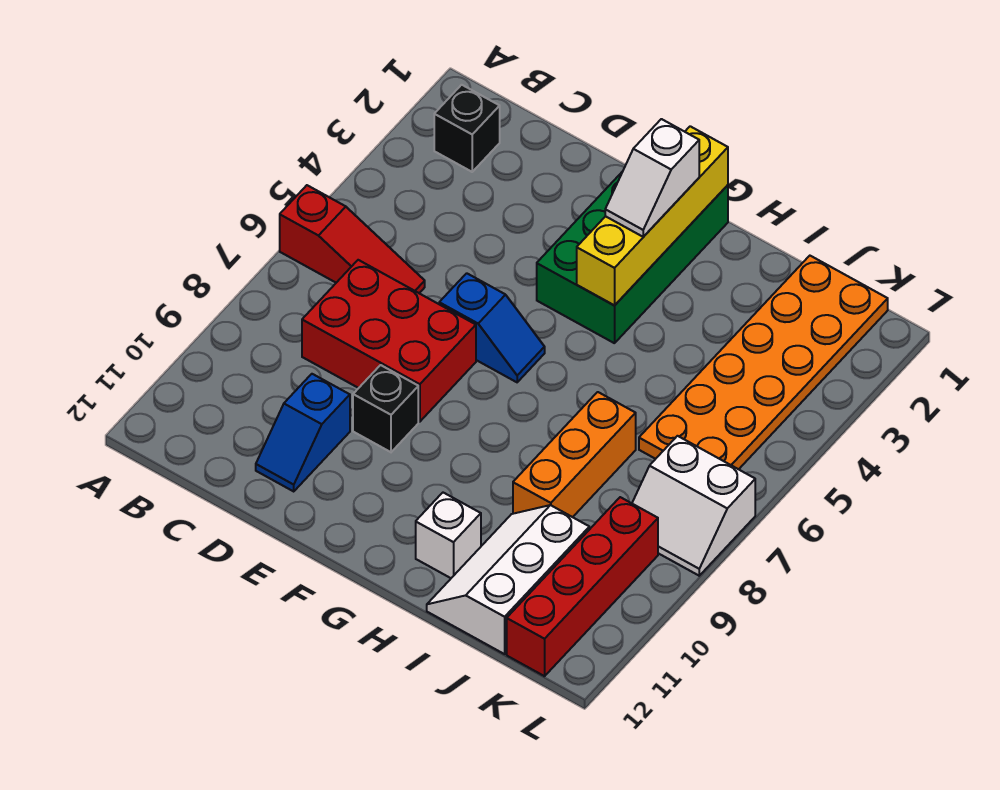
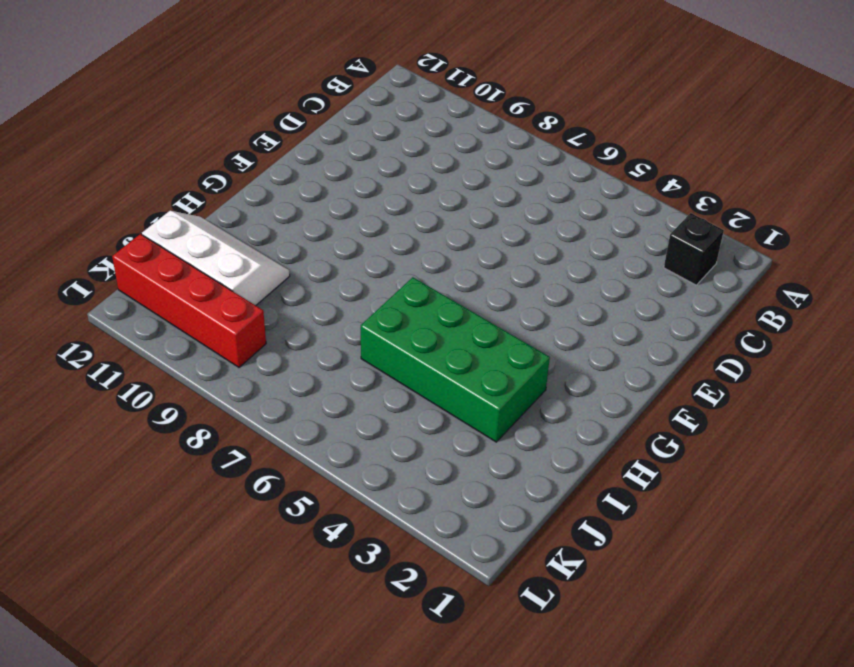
green brick H3:I6 level 1 -> green brick F1:G4 level 1
none -> red slope A6:C6 level 1 top A
none -> red brick C7:E8 level 1
none -> blue slope D10:D11 level 1 top 10

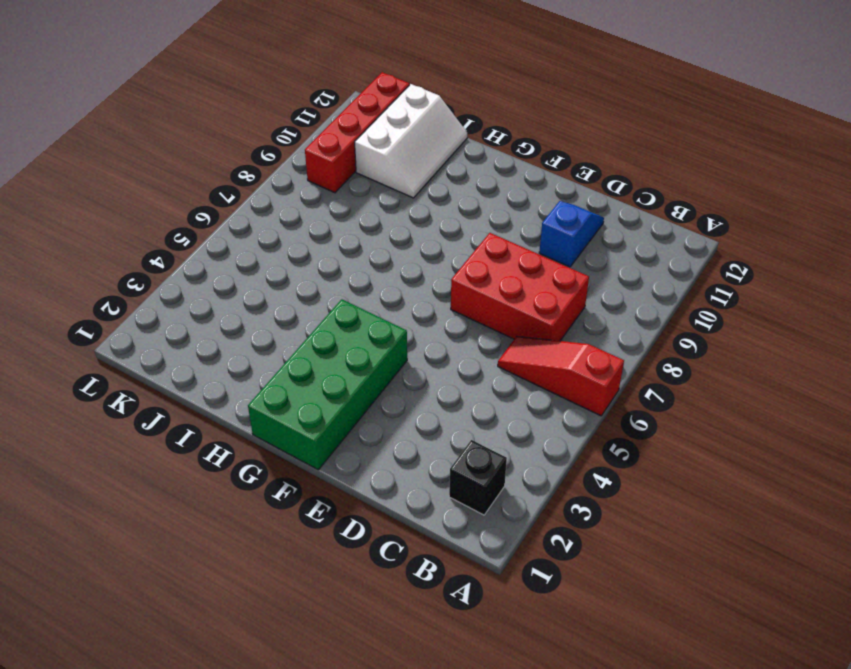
none -> blue slope E6:F6 level 1 top E
none -> black brick E9 level 1
none -> white brick H11 level 1

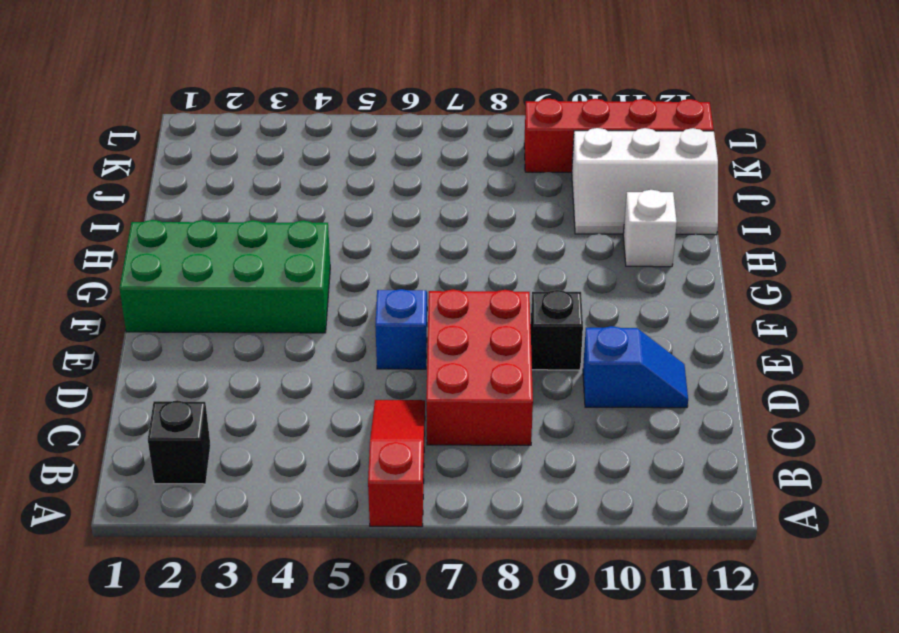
none -> orange brick I7:I9 level 1
none -> orange plate J1:K6 level 1
none -> white slope K7:L8 level 1 top 7

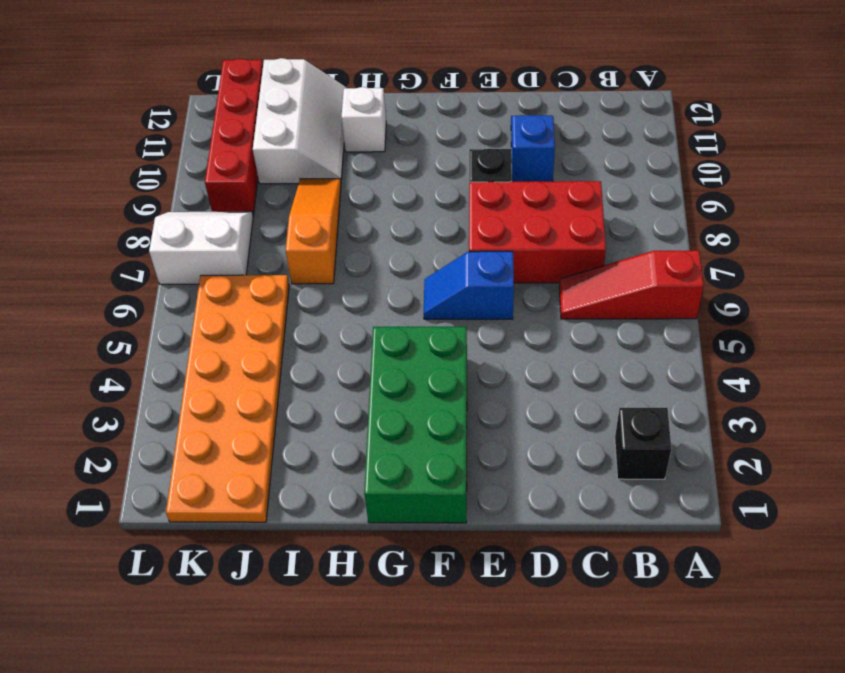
orange slope I7:I9 level 1 top 7 -> orange brick I7:I9 level 1
none -> yellow brick G1:G4 level 2
none -> white slope G2:G3 level 3 top 2

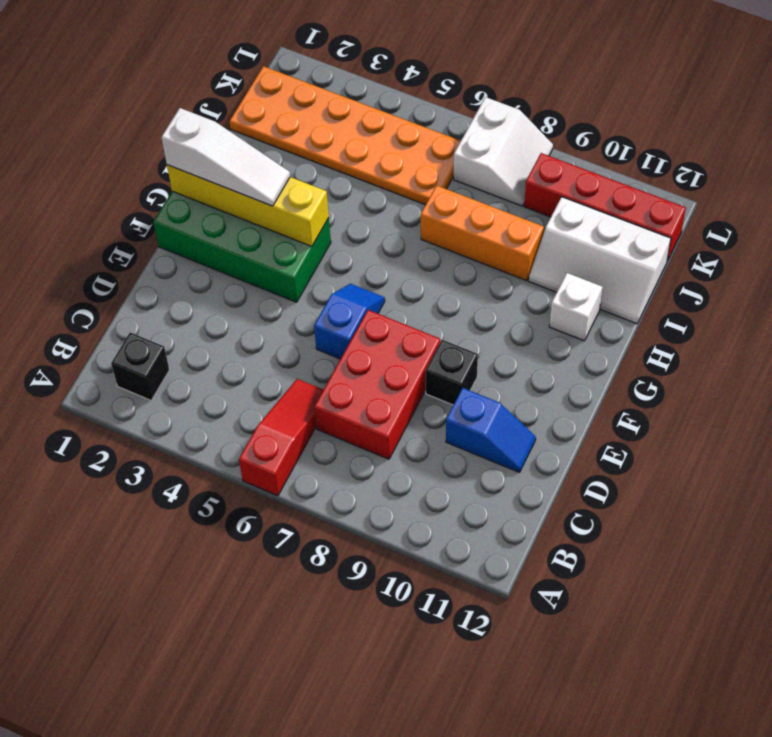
white slope G1:G3 level 3 top 1 -> white slope G2:G3 level 3 top 2

